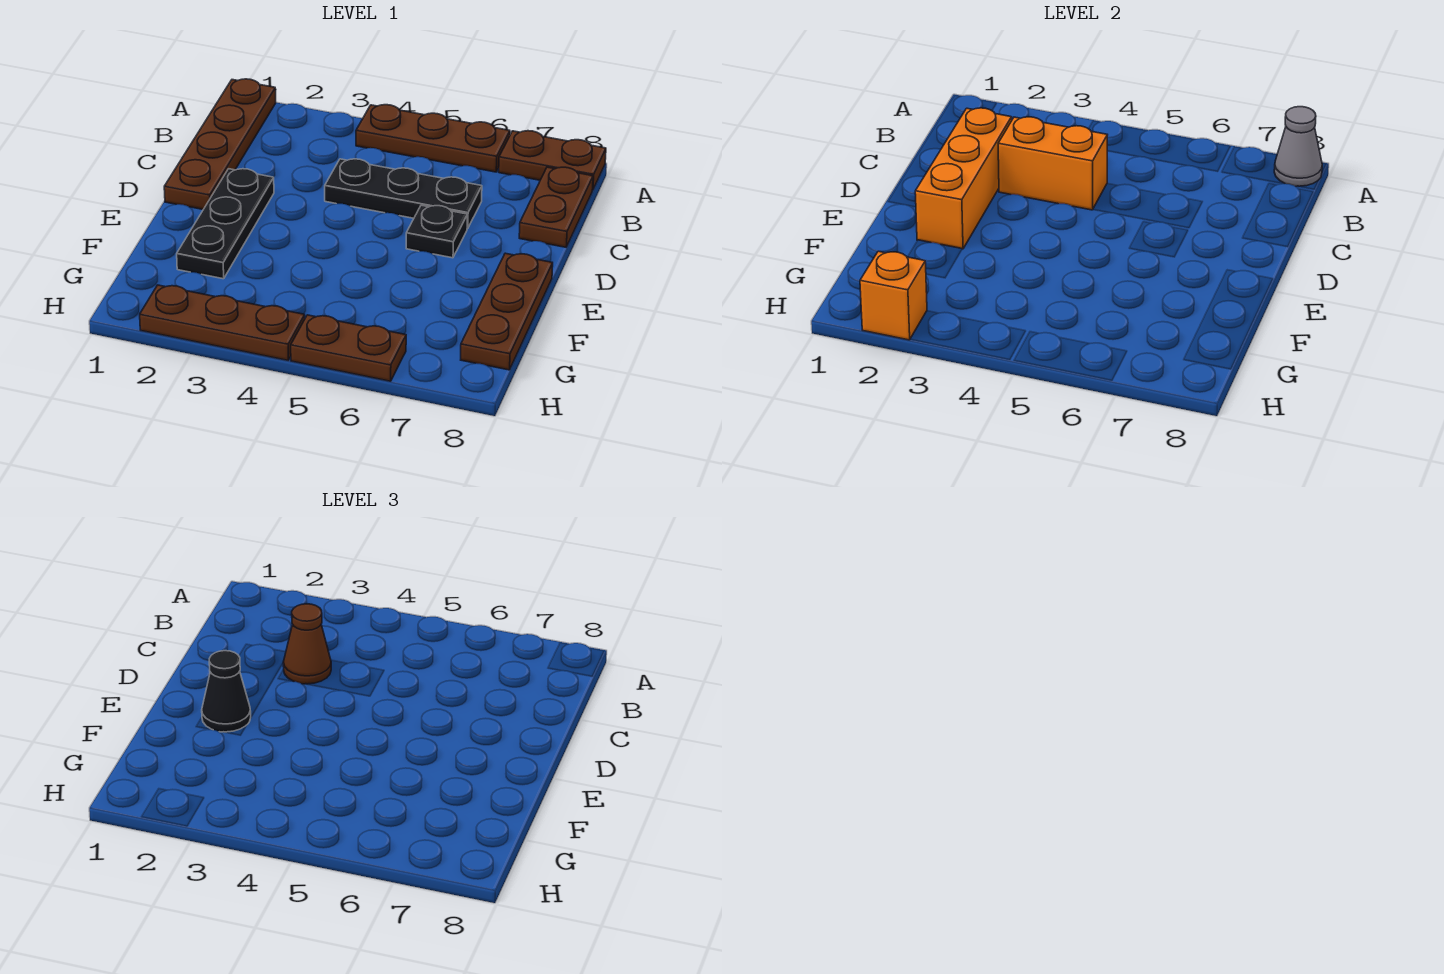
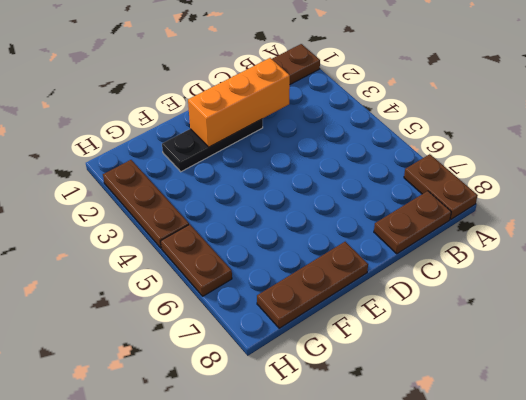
none -> brown plate A4:A6 level 1
none -> black plate C4:C6 level 1
none -> black plate D6 level 1

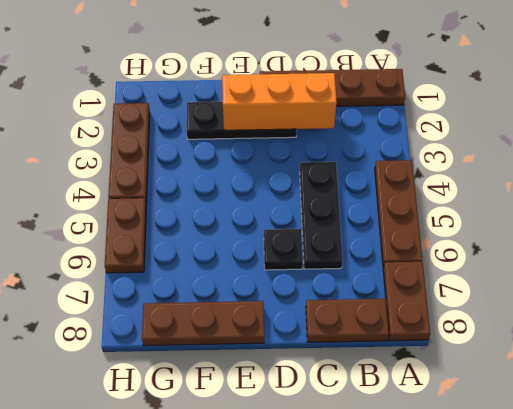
none -> grey cone A8 level 2
none -> orange brick C3:C4 level 2
none -> orange brick H2 level 2

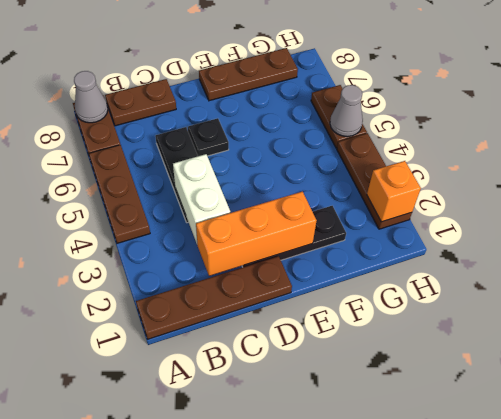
white brick C3:C4 level 2 -> orange brick C3:C4 level 2
grey cone H5 level 2 -> none
none -> brown cone C3 level 3
none -> black cone E2 level 3

